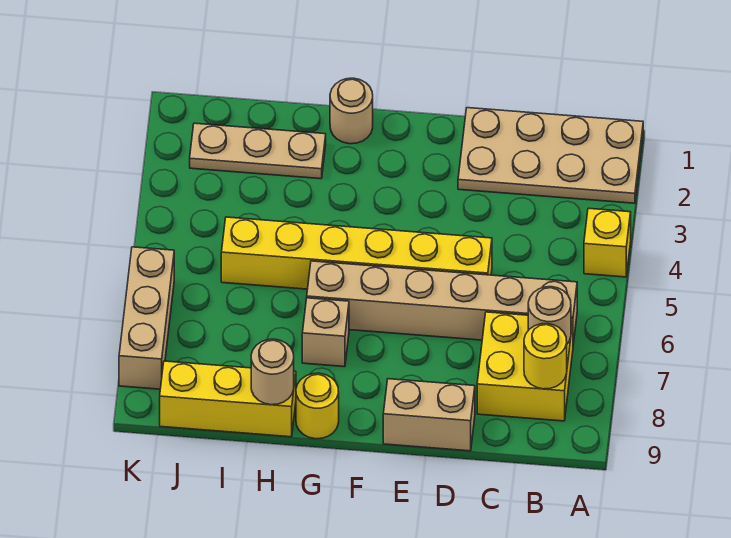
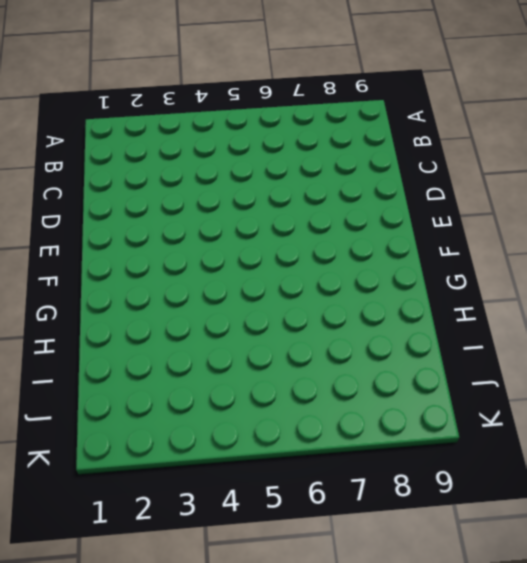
none -> tan plate A1:D2 level 1
none -> yellow brick A4 level 1
none -> tan brick B6:G6 level 1

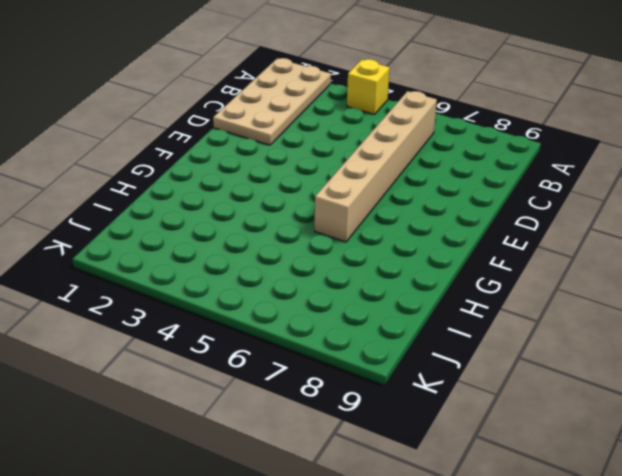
none -> yellow brick B7:C8 level 1
none -> yellow brick D5:I5 level 1
none -> tan brick D9:E9 level 1

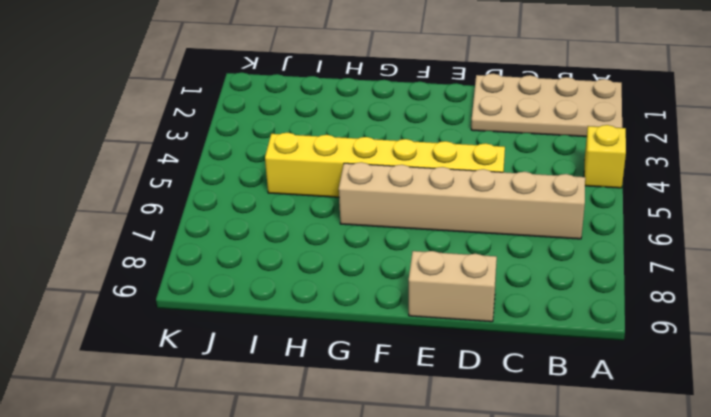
none -> yellow brick B7:C8 level 1
none -> tan round brick G1 level 1
none -> tan brick G7 level 1

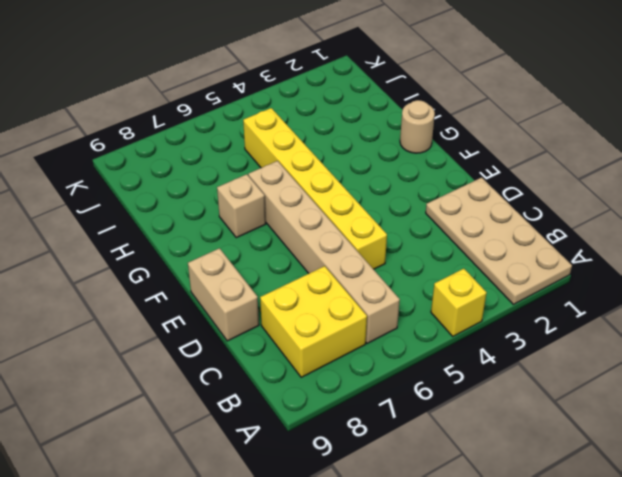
none -> yellow round brick G9 level 1
none -> tan plate H2:J2 level 1
none -> yellow brick H9:J9 level 1

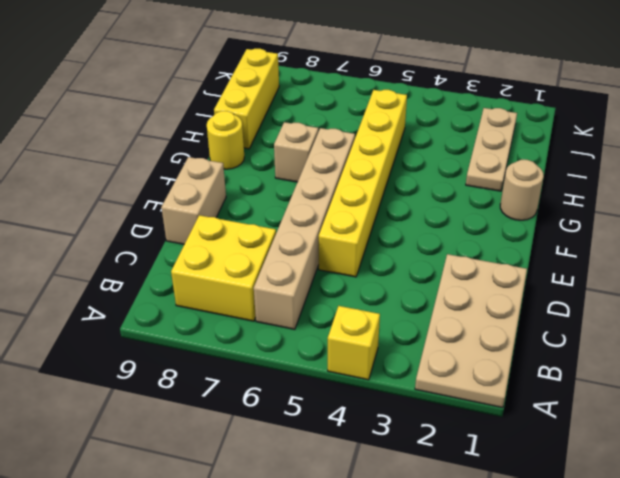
none -> tan brick K6:K8 level 1
none -> tan round brick B7 level 2
none -> yellow round brick B8 level 2

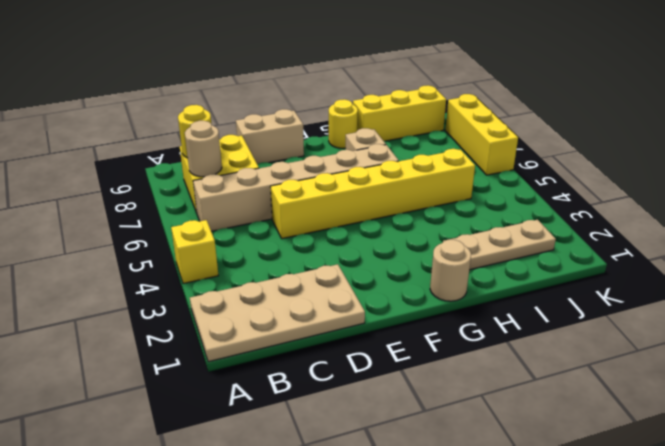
yellow brick K6:K8 level 1 -> tan brick K6:K8 level 1
none -> tan round brick H9 level 2

